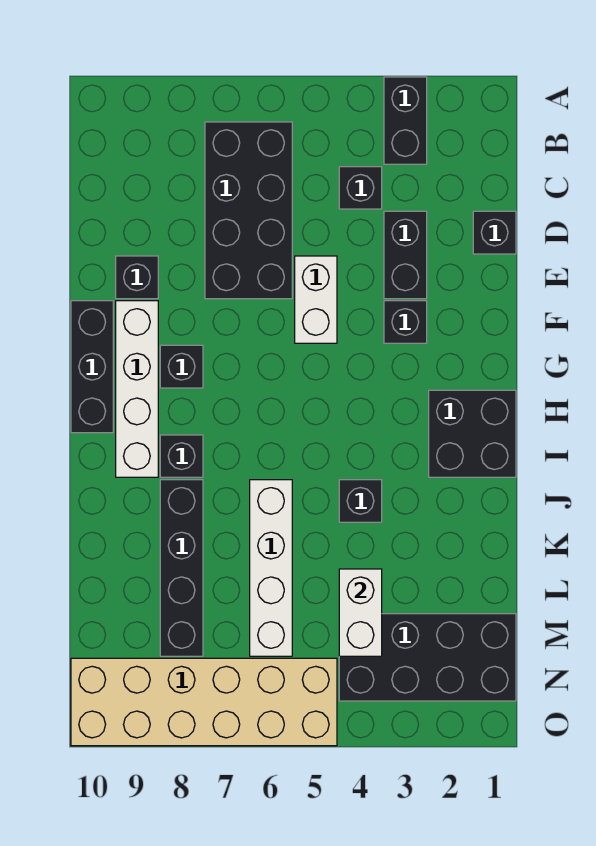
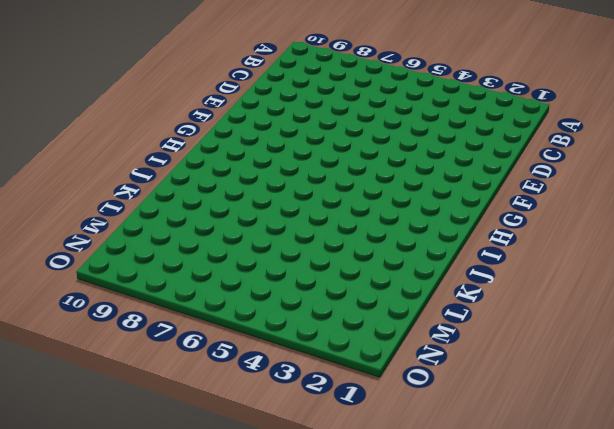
none -> black brick A3:B3 level 1
none -> black brick B6:E7 level 1
none -> black brick C4 level 1

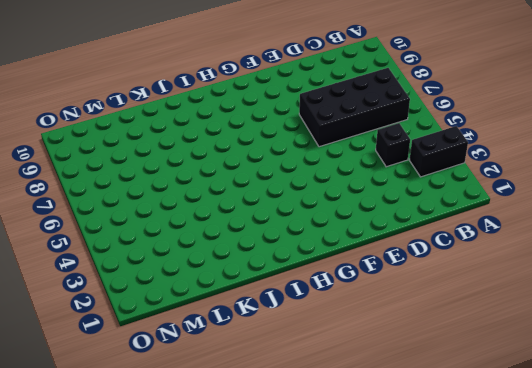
none -> black brick D1 level 1
none -> black brick D3:E3 level 1
none -> white brick E5:F5 level 1

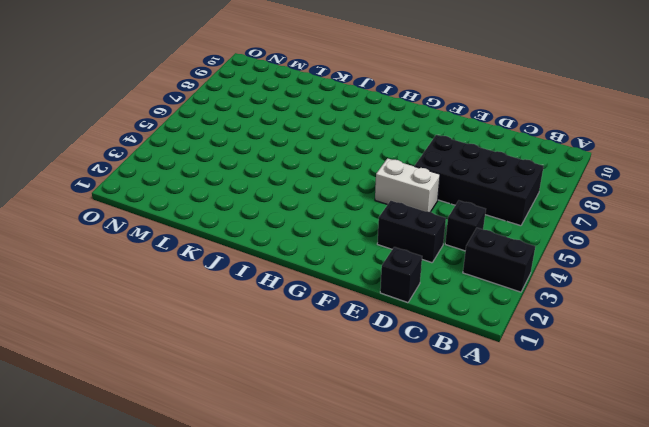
none -> black brick E9 level 1
none -> black brick F3 level 1
none -> white brick F9:I9 level 1

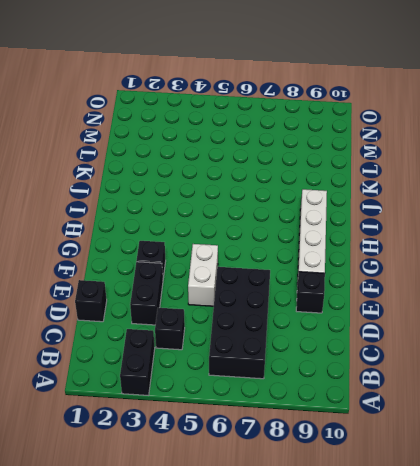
none -> black brick F10:H10 level 1
none -> black brick G8 level 1
none -> black brick H1:I2 level 1

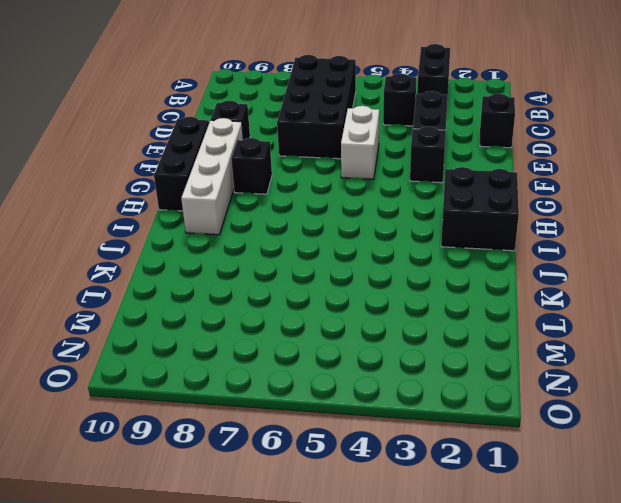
none -> black brick I8 level 1
none -> black brick J4 level 1
none -> white brick J6:M6 level 1

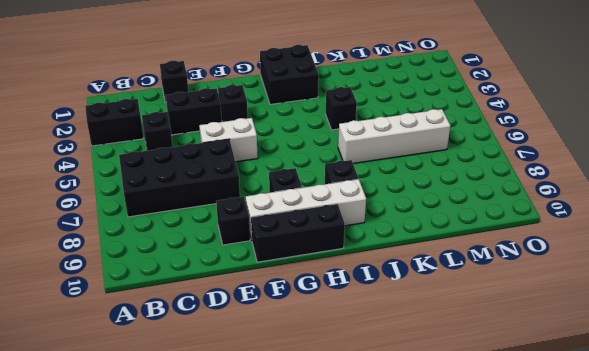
none -> black brick J8:M8 level 1
none -> black brick M1:N4 level 1
none -> tan brick N5:O10 level 1

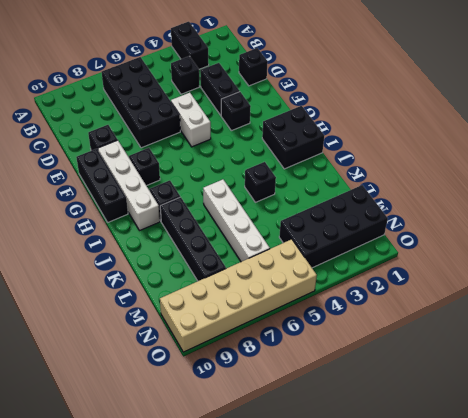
none -> white brick L4:M4 level 2

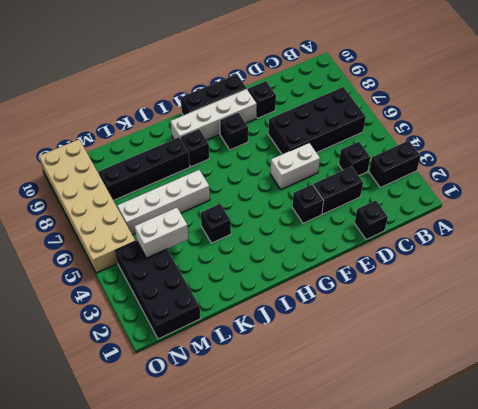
none -> black brick H1:I2 level 1

